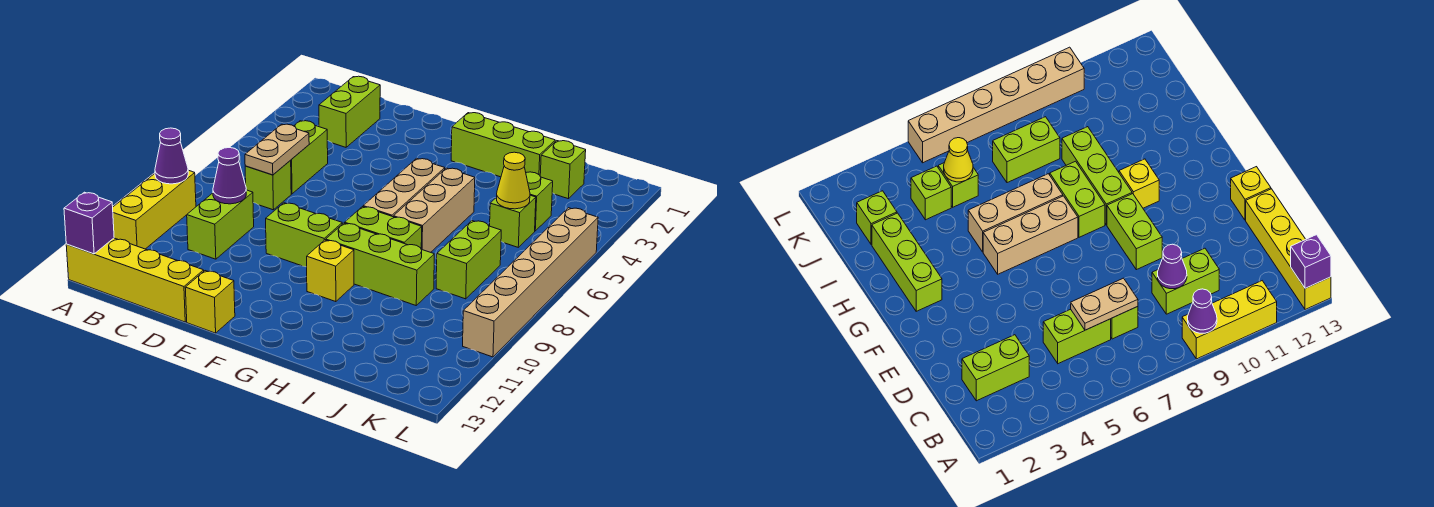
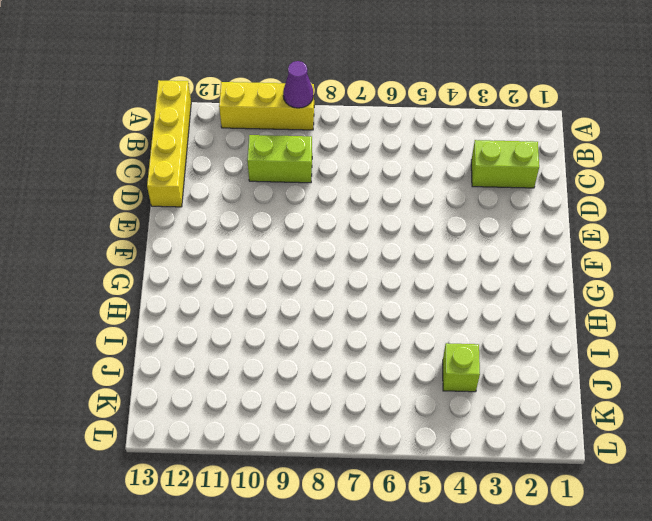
none -> lime brick C5:C6 level 1
none -> lime brick C7 level 1
none -> lime brick E9:F9 level 1

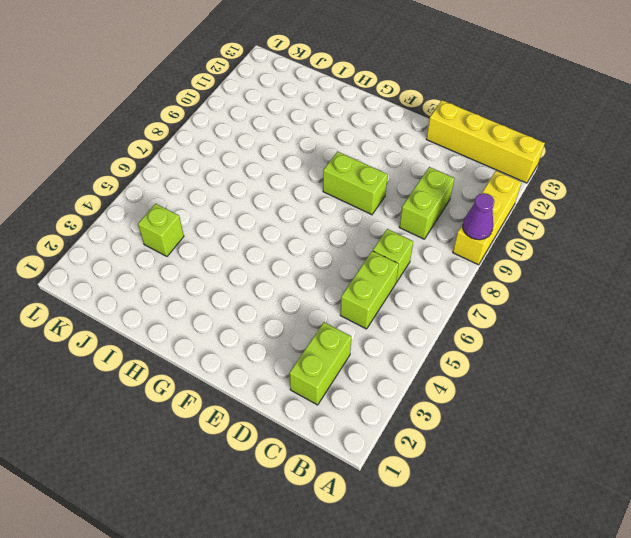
none -> yellow brick E13 level 1
none -> lime brick G2:I2 level 1
none -> tan brick G5:G7 level 1

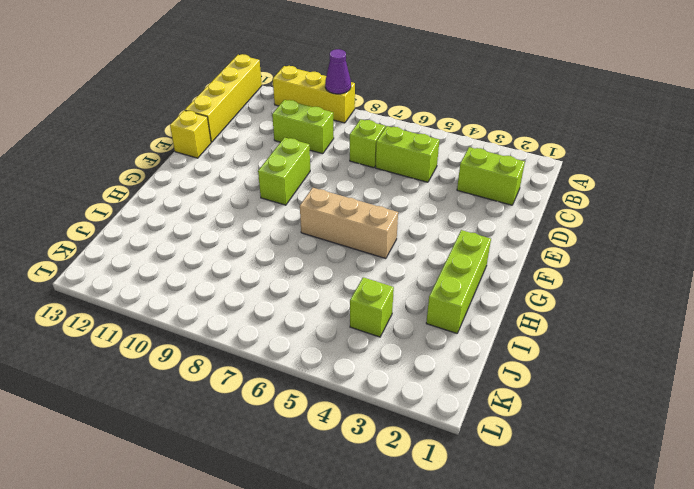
none -> lime brick G8:H8 level 1
none -> lime brick G9:I9 level 1
none -> yellow brick G10 level 1

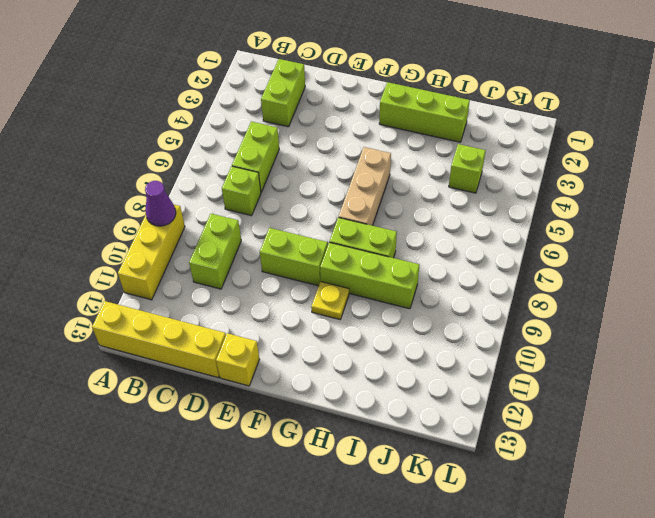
yellow plate G10 level 1 -> yellow brick G10 level 1
none -> tan brick H5:H7 level 1
none -> lime brick J2 level 1
none -> lime brick J5 level 1

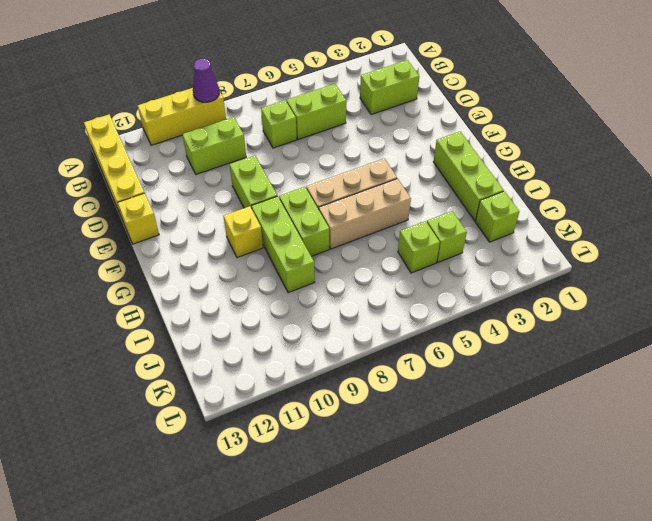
none -> lime brick J7:J8 level 1
none -> tan brick L5:L10 level 1
none -> purple brick A13 level 2

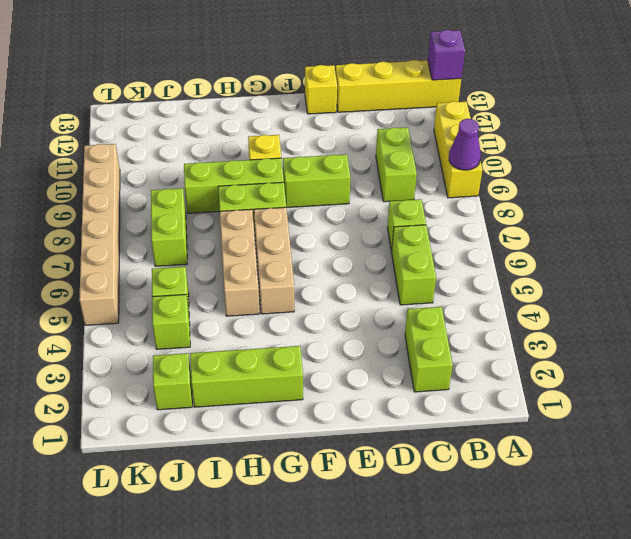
none -> tan plate C6:C7 level 2
none -> purple cone C9 level 2
none -> yellow cone J5 level 2

